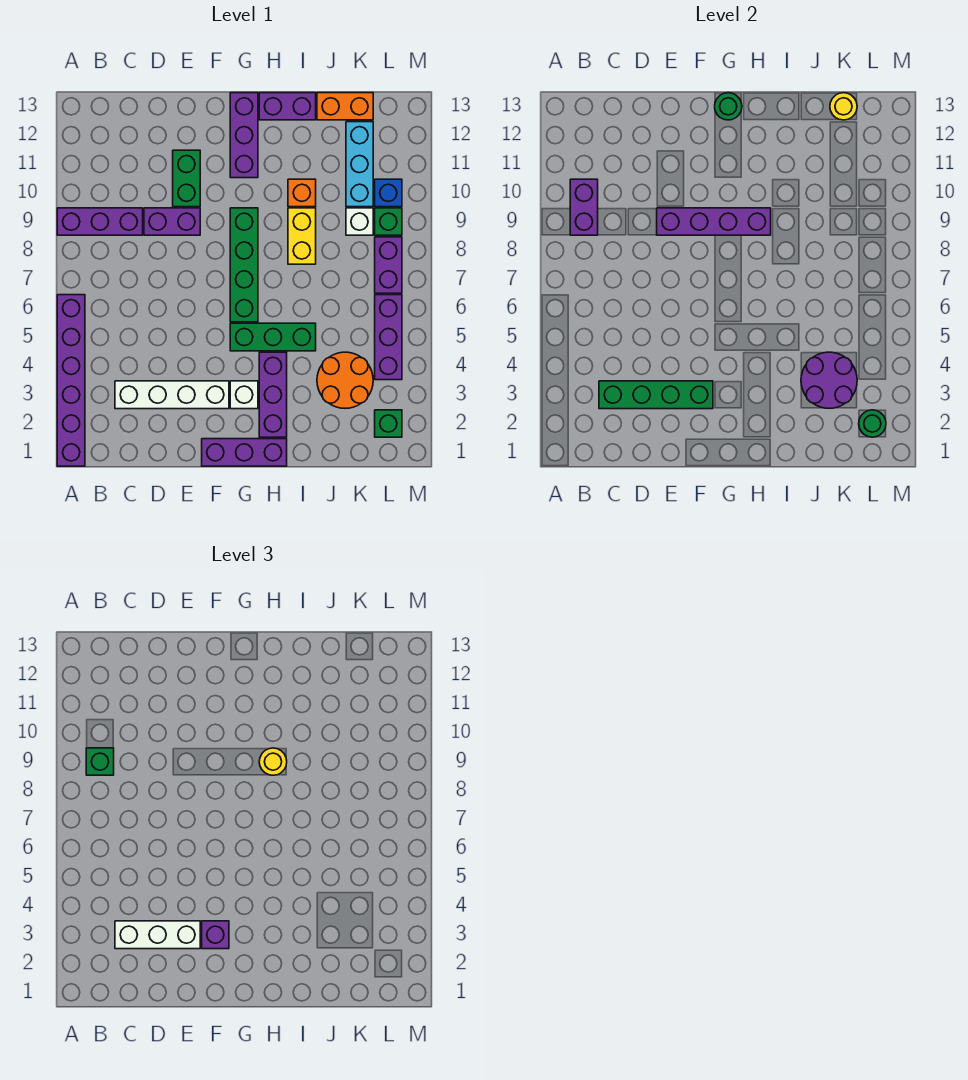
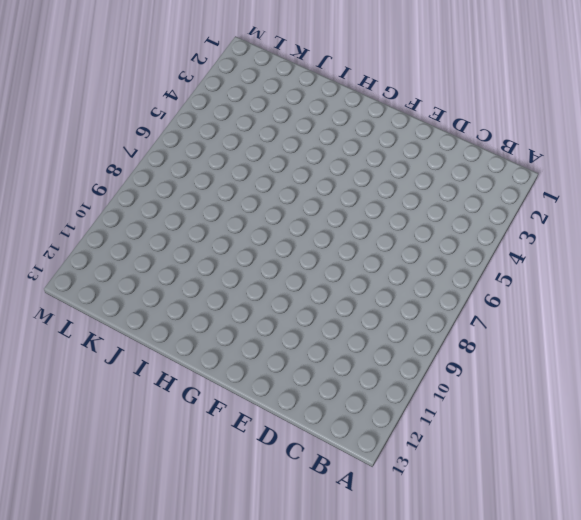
none -> purple brick A1:A6 level 1
none -> purple brick A9:C9 level 1
none -> white brick C3:F3 level 1
none -> purple brick D9:E9 level 1

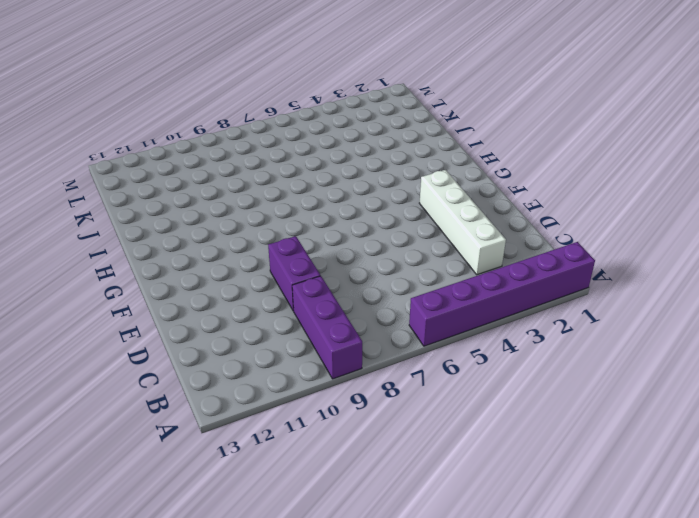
none -> green brick E10:E11 level 1
none -> purple brick F1:H1 level 1
none -> white brick G3 level 1
none -> green brick G5:I5 level 1

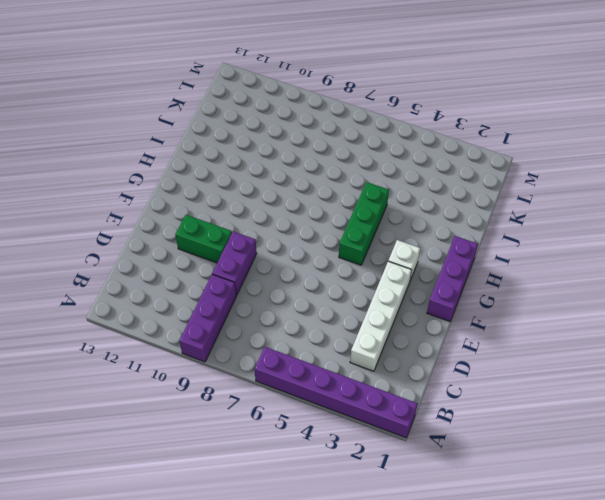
none -> green brick G6:G9 level 1
none -> purple brick G11:G13 level 1
none -> purple brick H2:H4 level 1
none -> purple brick H13:I13 level 1

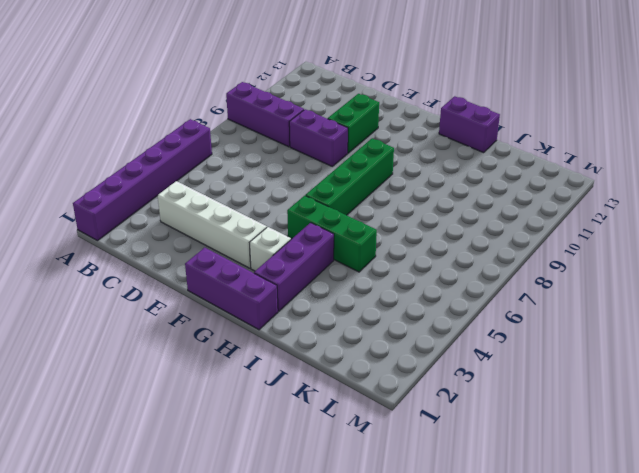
none -> purple brick G11:G13 level 1
none -> yellow brick I8:I9 level 1
none -> orange brick I10 level 1
none -> orange round brick J3:K4 level 1

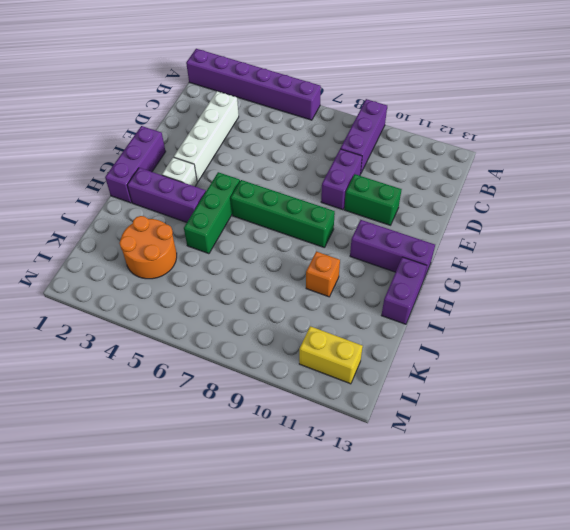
yellow brick L11:L12 level 1 -> yellow brick I8:I9 level 1
none -> orange brick J13:K13 level 1
none -> white brick K9 level 1
none -> cyan brick K10:K12 level 1
none -> green brick L2 level 1

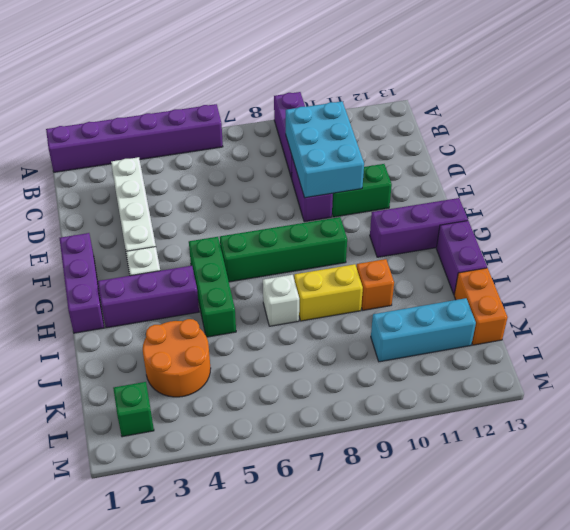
cyan brick C9:E10 level 2 -> purple brick E9:H9 level 2
white brick I7 level 1 -> white brick K9 level 1
none -> purple brick L4:L6 level 1
none -> purple brick L7:L8 level 1
none -> green brick L9 level 1
none -> blue brick L10 level 1

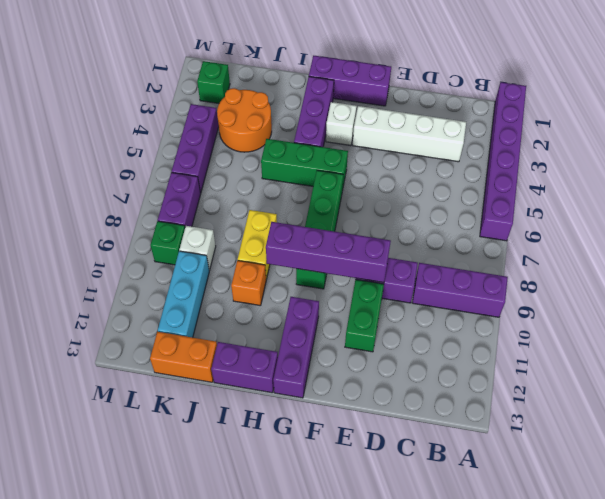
none -> blue brick L10 level 1
none -> purple brick B9:B10 level 2
none -> green brick C3:F3 level 2
none -> green round brick G13 level 2

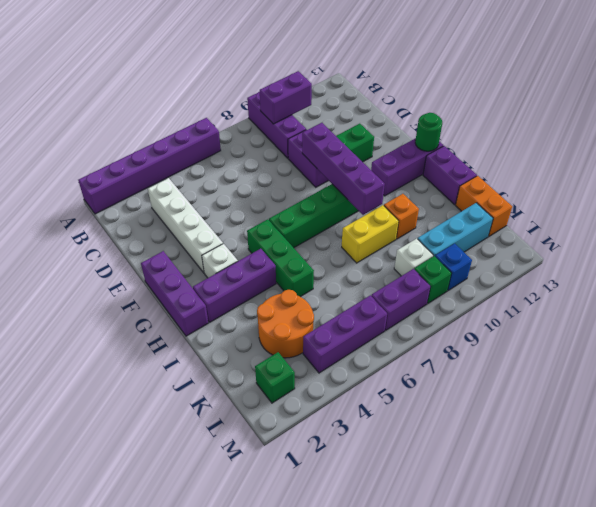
none -> green brick C3:F3 level 2
none -> purple round brick J3:K4 level 2
none -> yellow round brick K13 level 2
none -> green round brick L2 level 2

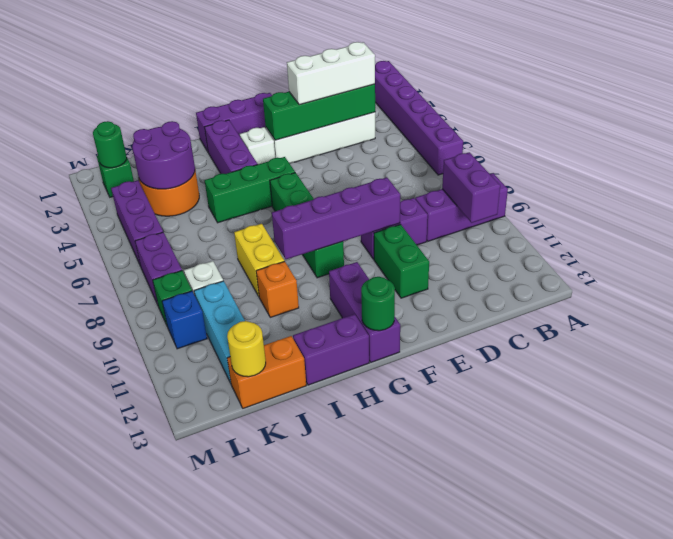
none -> green brick B9 level 3
none -> purple brick F3 level 3
none -> yellow round brick H9 level 3

